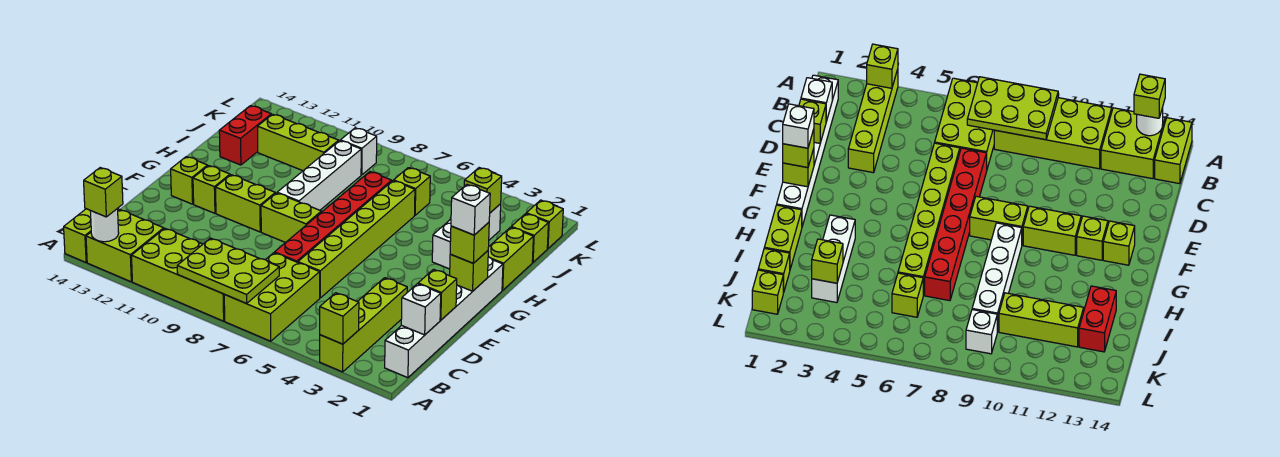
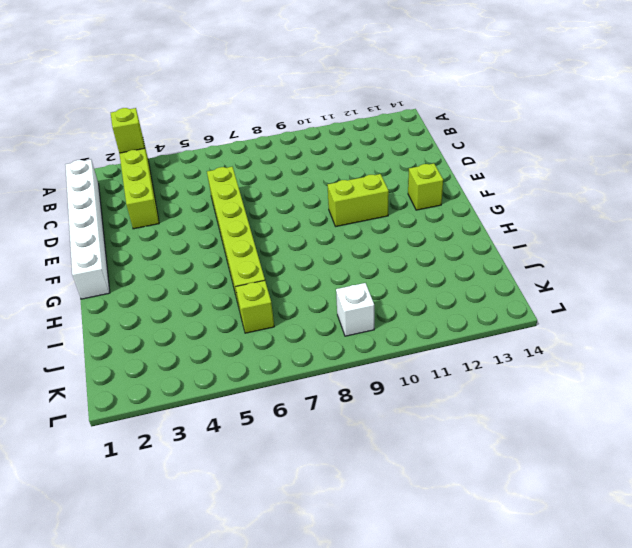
none -> lime brick A6:C7 level 1
none -> lime brick A8:B11 level 1
none -> lime brick A12:B13 level 1
none -> lime brick A14:B14 level 1

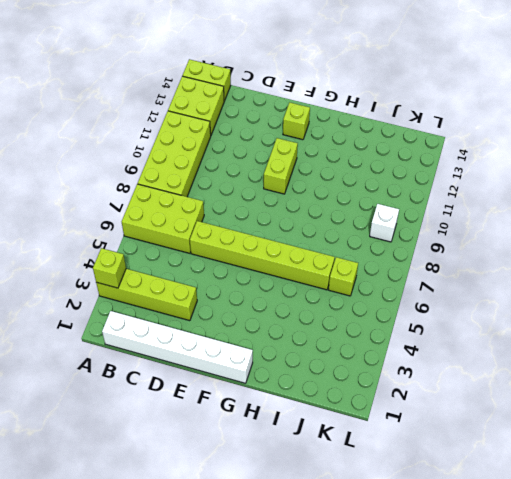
none -> red brick D7:I7 level 1
none -> lime brick F8:F9 level 1
none -> lime brick F12 level 1
none -> white brick G9:J9 level 1

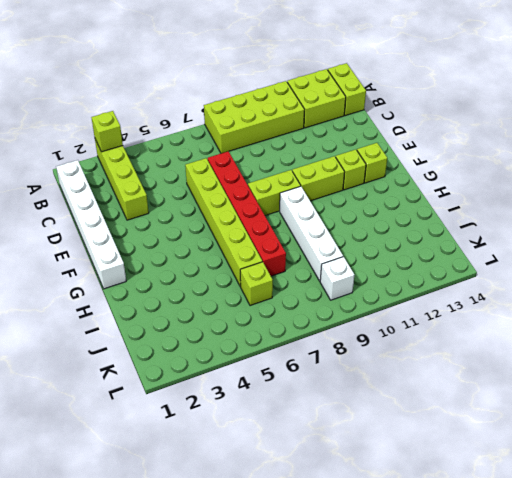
none -> lime brick A6:C7 level 1
none -> lime brick H1:I1 level 1
none -> white brick H3:J3 level 1
none -> red brick I13:J13 level 1

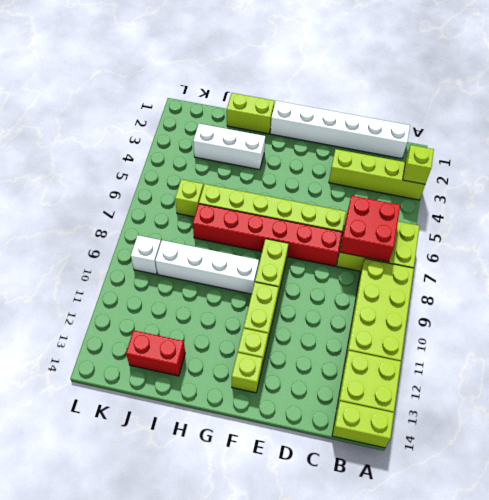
red brick B6:C7 level 2 -> lime plate A7:B9 level 2
none -> lime brick J1 level 1
none -> lime brick J10:J12 level 1
none -> lime brick K1 level 1
none -> white round brick A13 level 2

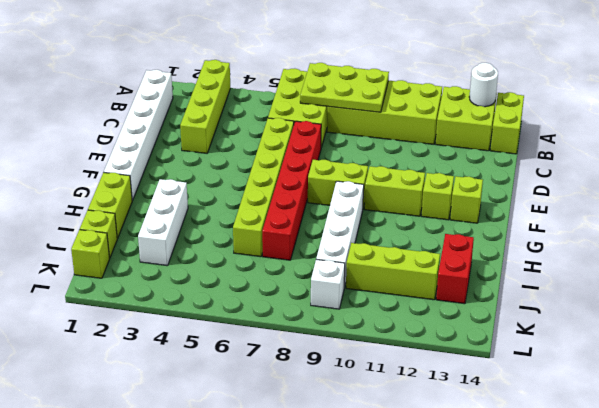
none -> lime brick J6 level 1
none -> lime brick A3 level 2
none -> white brick C1 level 2
none -> lime brick D1 level 2

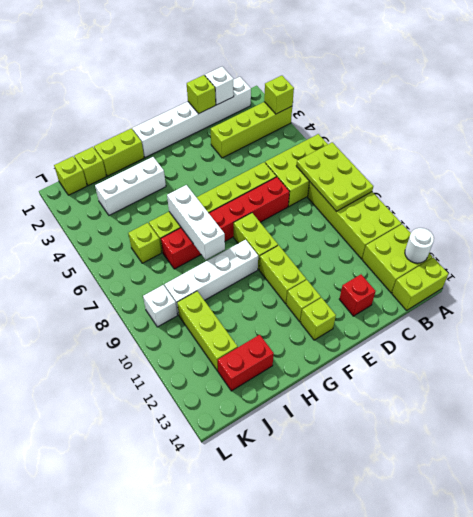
red brick D13 level 1 -> none
white brick H6:H8 level 2 -> none
none -> lime brick F1 level 2
none -> lime brick J3 level 2
none -> lime brick A13 level 3
none -> lime brick F1 level 3

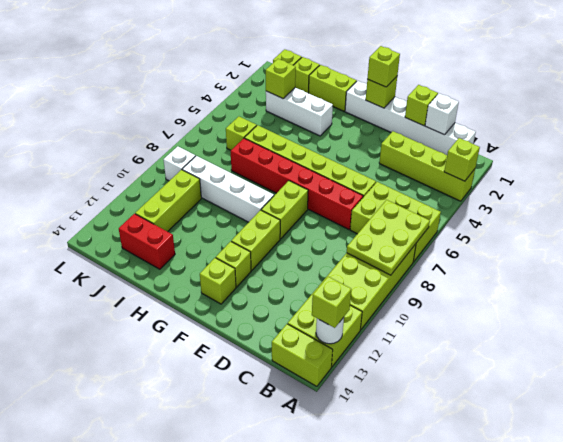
none -> white brick F1 level 4

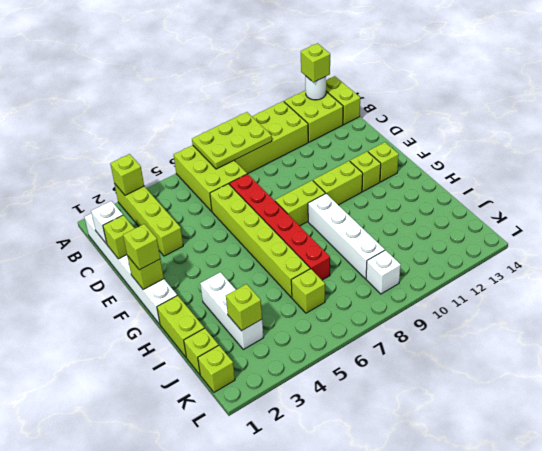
none -> red brick I13:J13 level 1
none -> lime brick J10:J12 level 1
none -> white brick F1 level 4

